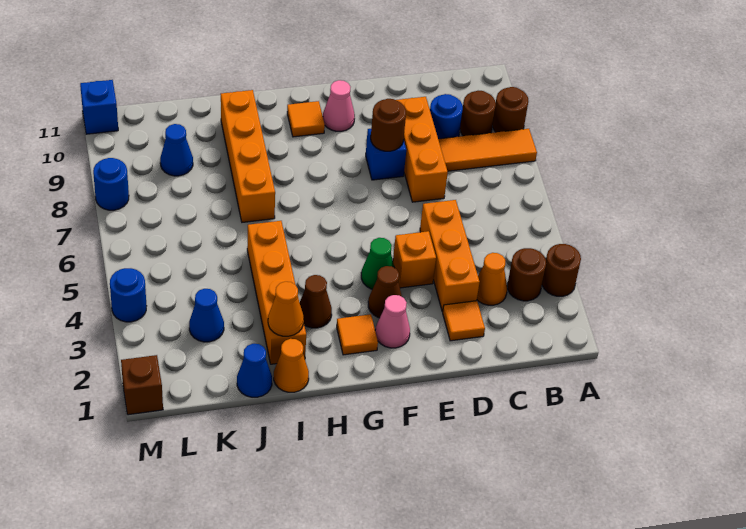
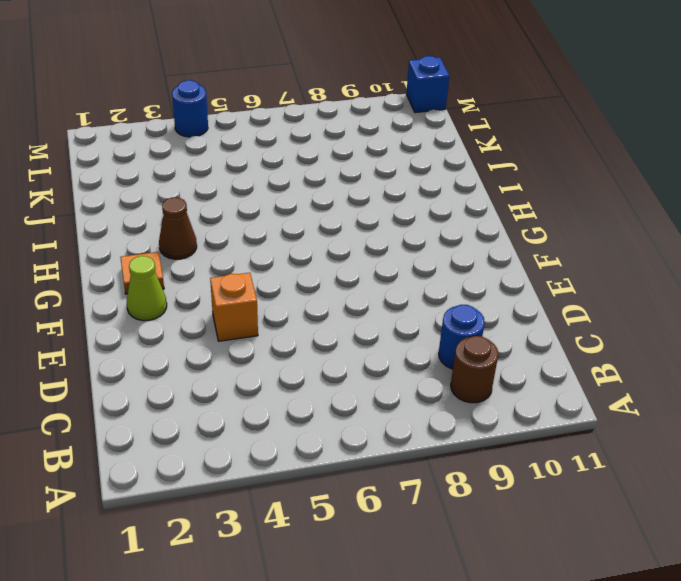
lime cone F2 level 1 -> pink cone F2 level 1
none -> brown round brick A3 level 1
none -> orange tile A8:C8 level 1
none -> brown round brick A9 level 1
none -> brown round brick B3 level 1

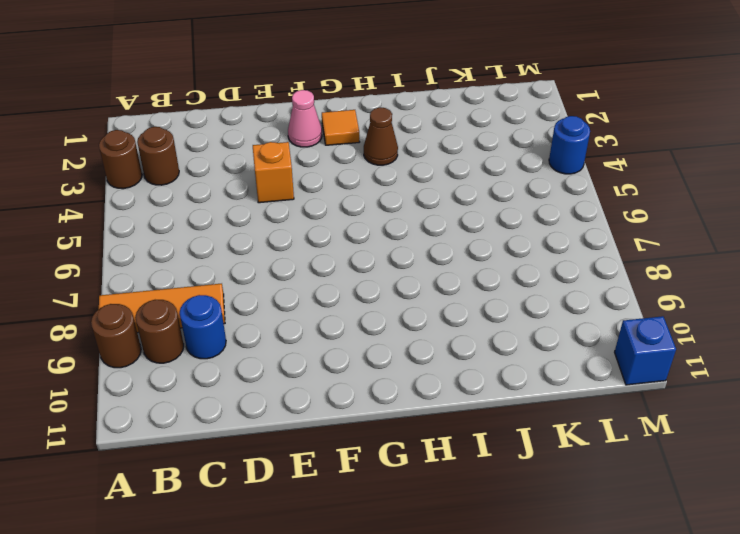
none -> orange cone C3 level 1
none -> orange tile D2 level 1
none -> orange brick D3:D5 level 1
none -> orange brick D7:D9 level 1

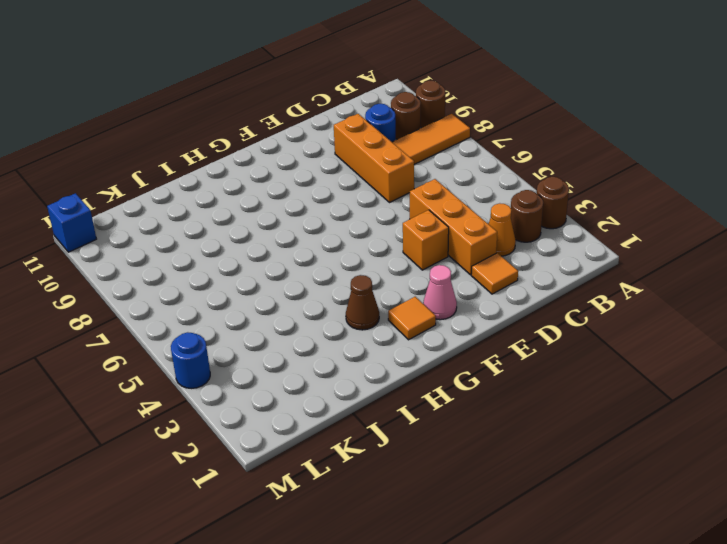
none -> blue brick E8 level 1
none -> brown cone F3 level 1
none -> green cone F4 level 1
none -> pink cone F10 level 1

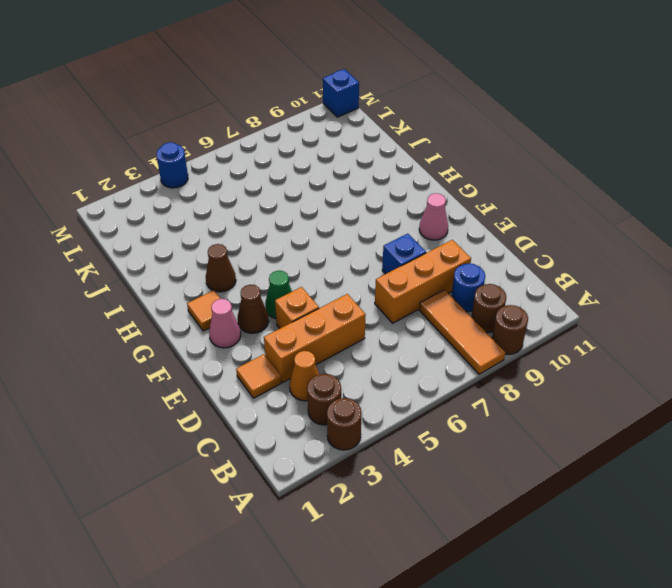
none -> orange tile G10 level 1
none -> orange cone I1 level 1
none -> orange brick I2:I5 level 1
none -> orange brick I7:I10 level 1

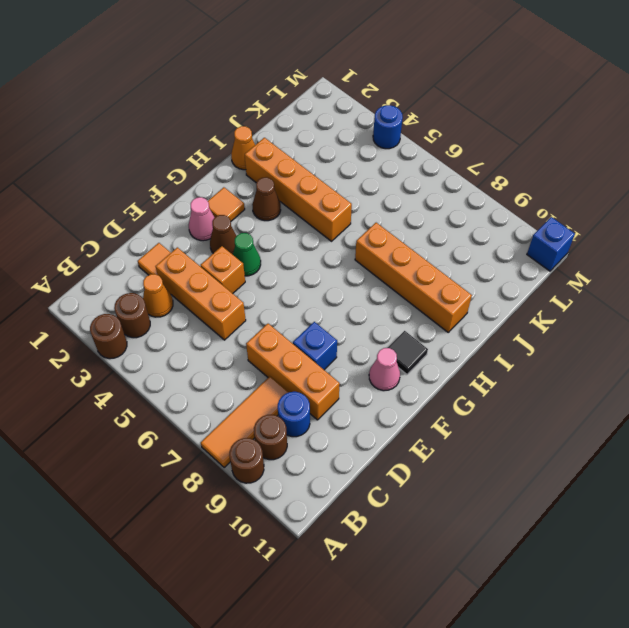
black tile G10 level 1 -> orange tile G10 level 1
none -> blue cone J1 level 1
none -> blue cone K3 level 1
none -> blue cone K9 level 1
none -> brown brick M1 level 1

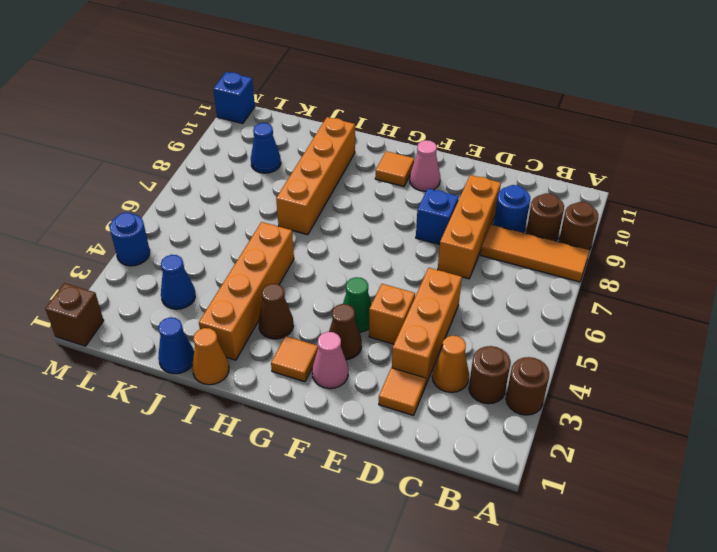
none -> blue round brick M8 level 1
none -> brown round brick E8 level 2
none -> orange cone I2 level 2

